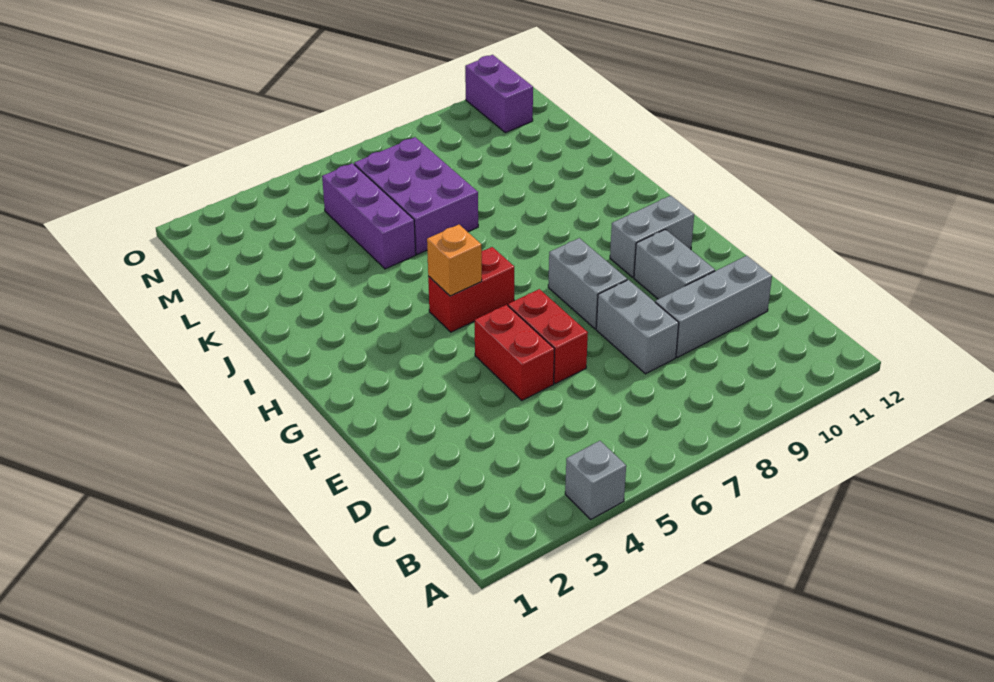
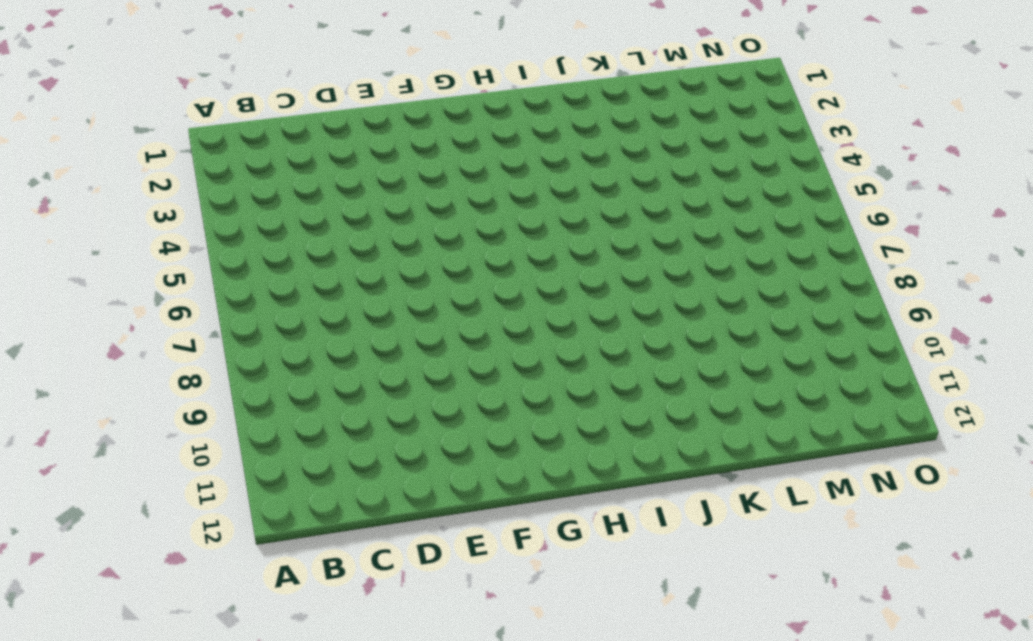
none -> grey brick A4 level 1
none -> grey brick D8:E8 level 1
none -> grey brick D9:D11 level 1

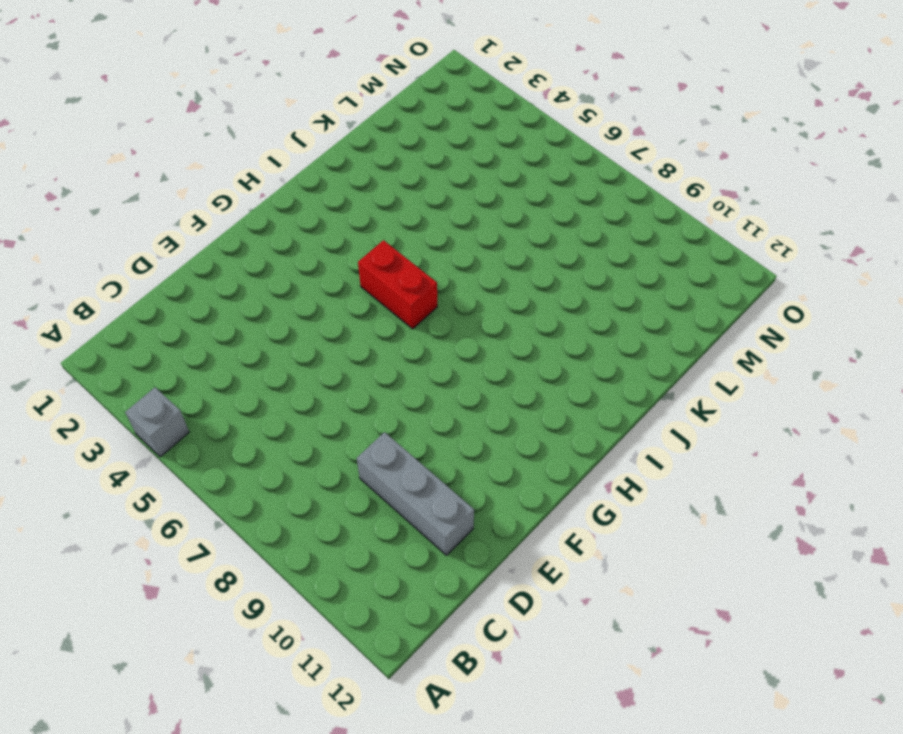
none -> grey brick D8:E8 level 1
none -> red brick E5:F5 level 1
none -> red brick E6:F6 level 1

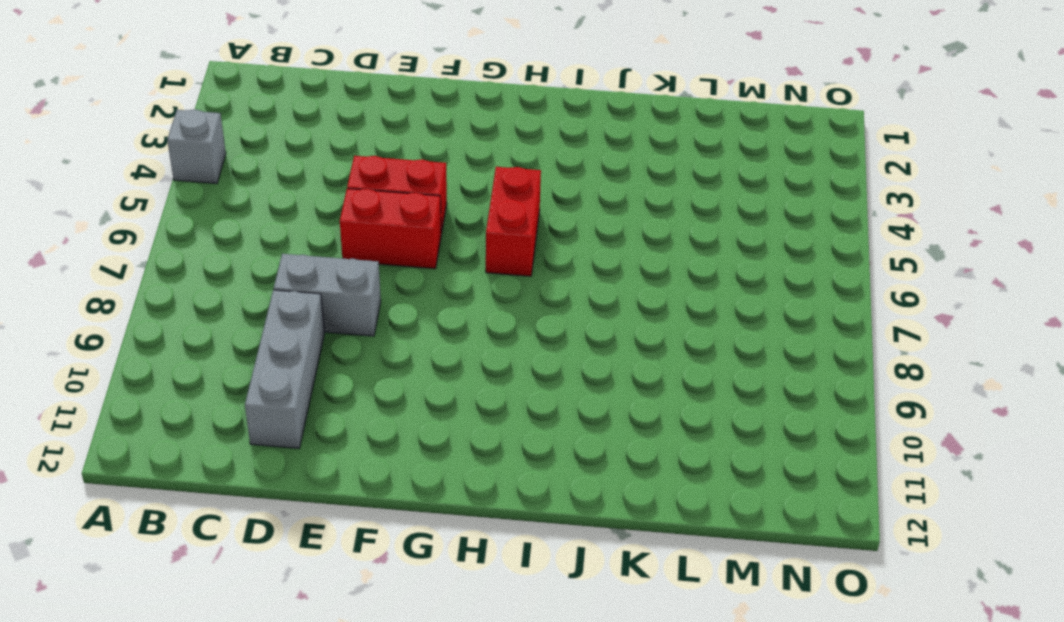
none -> grey brick E10:F10 level 1
none -> grey brick F8:G8 level 1
none -> grey brick G10:G11 level 1

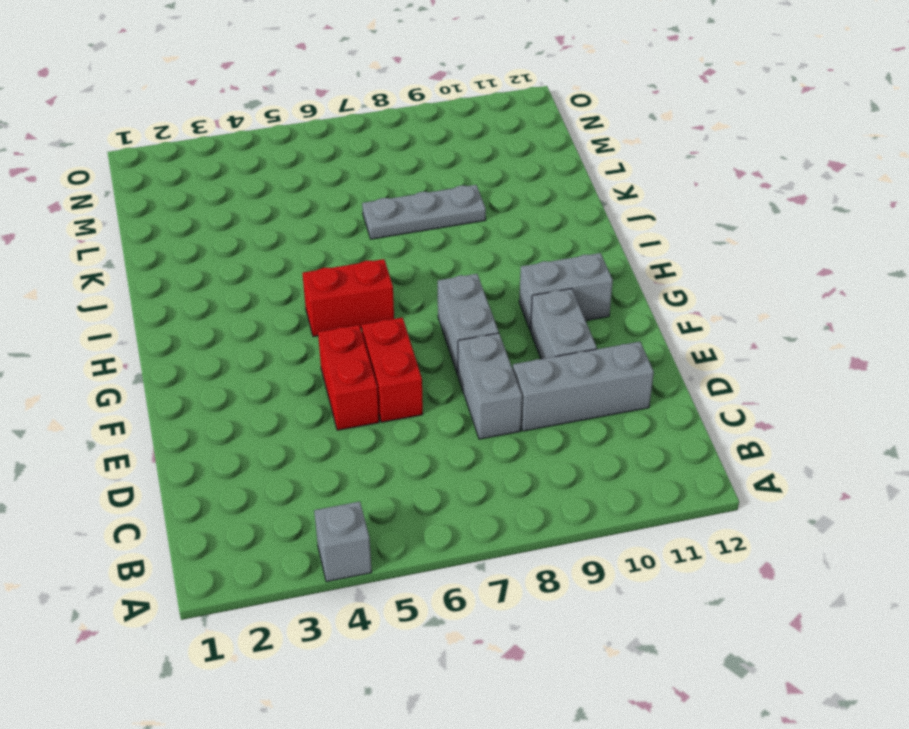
grey plate K7:K9 level 1 -> purple brick K6:M7 level 1
none -> purple brick K5:M5 level 1
none -> purple brick N11:O11 level 1
none -> orange brick H5 level 2

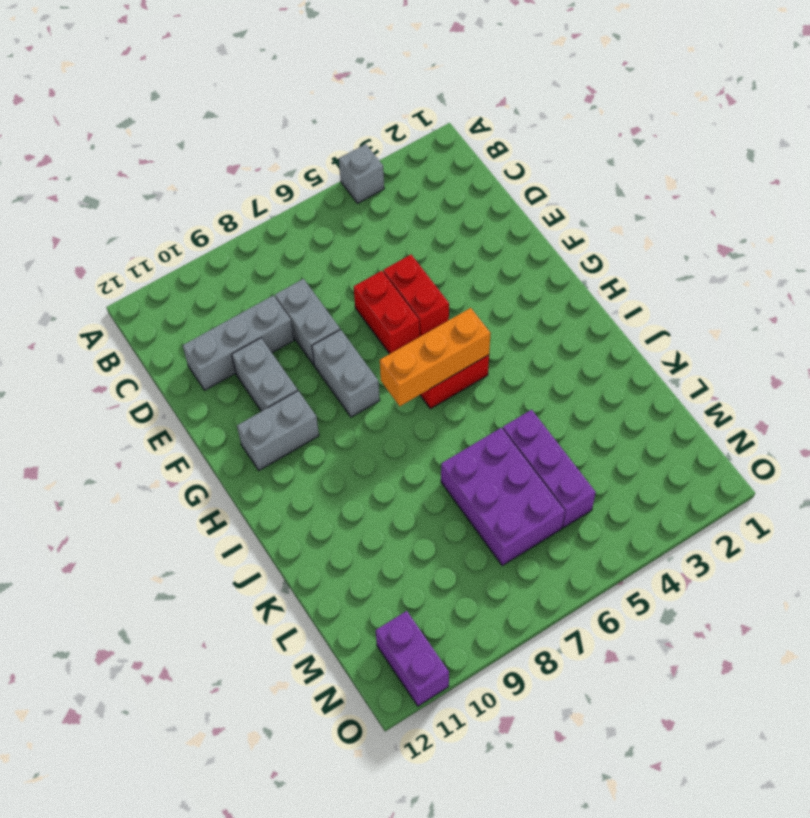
orange brick H5:H7 level 2 -> orange brick H5 level 2

